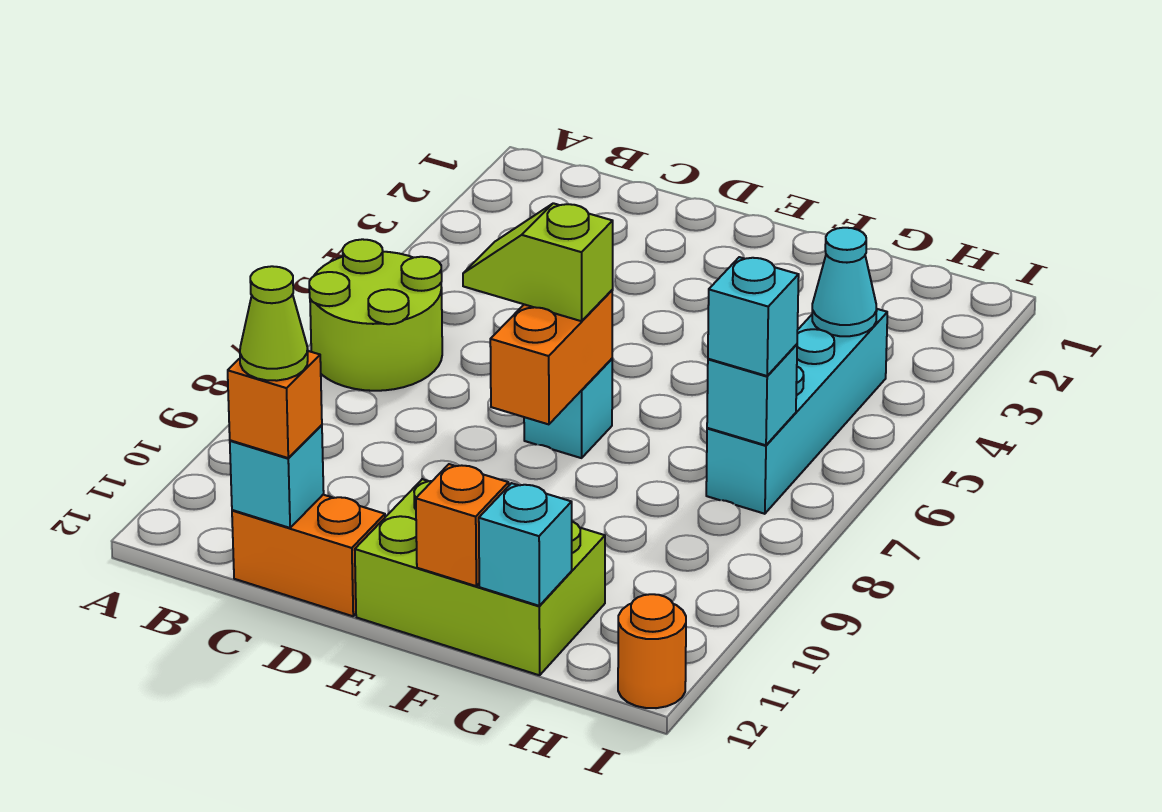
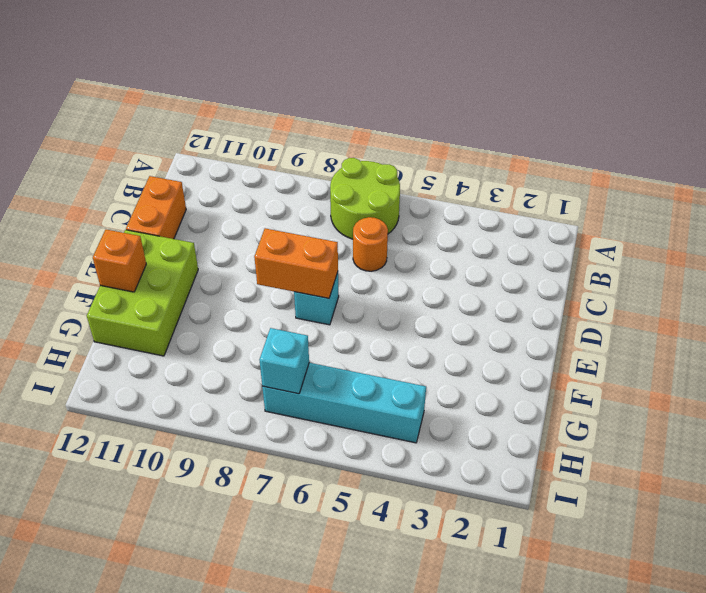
orange round brick C6 level 1 -> orange round brick I12 level 1
none -> cyan brick C12 level 2
none -> cyan brick G12 level 2
none -> cyan cone H4 level 2

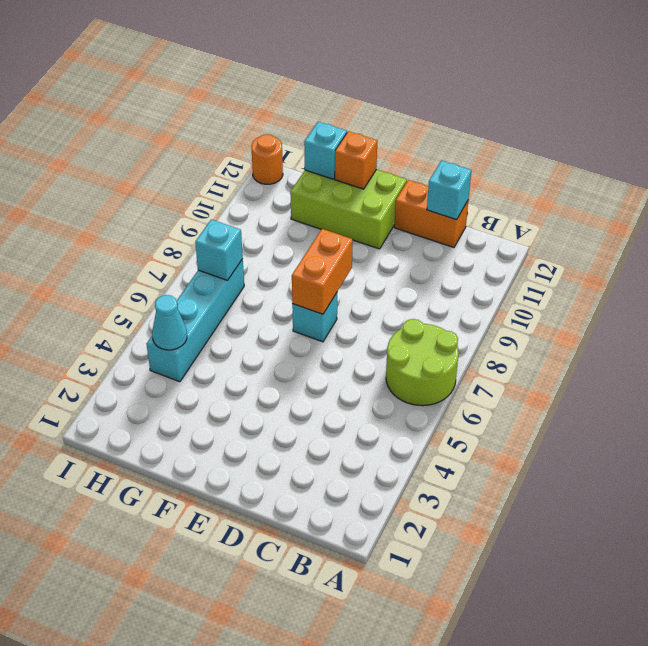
none -> orange brick C12 level 3
none -> lime slope D7:E7 level 3 top E
none -> cyan brick H7 level 3

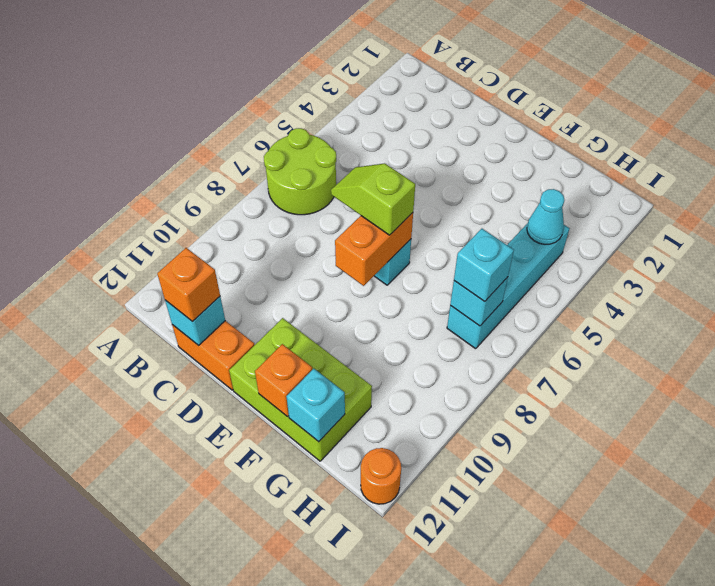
none -> lime cone C12 level 4

